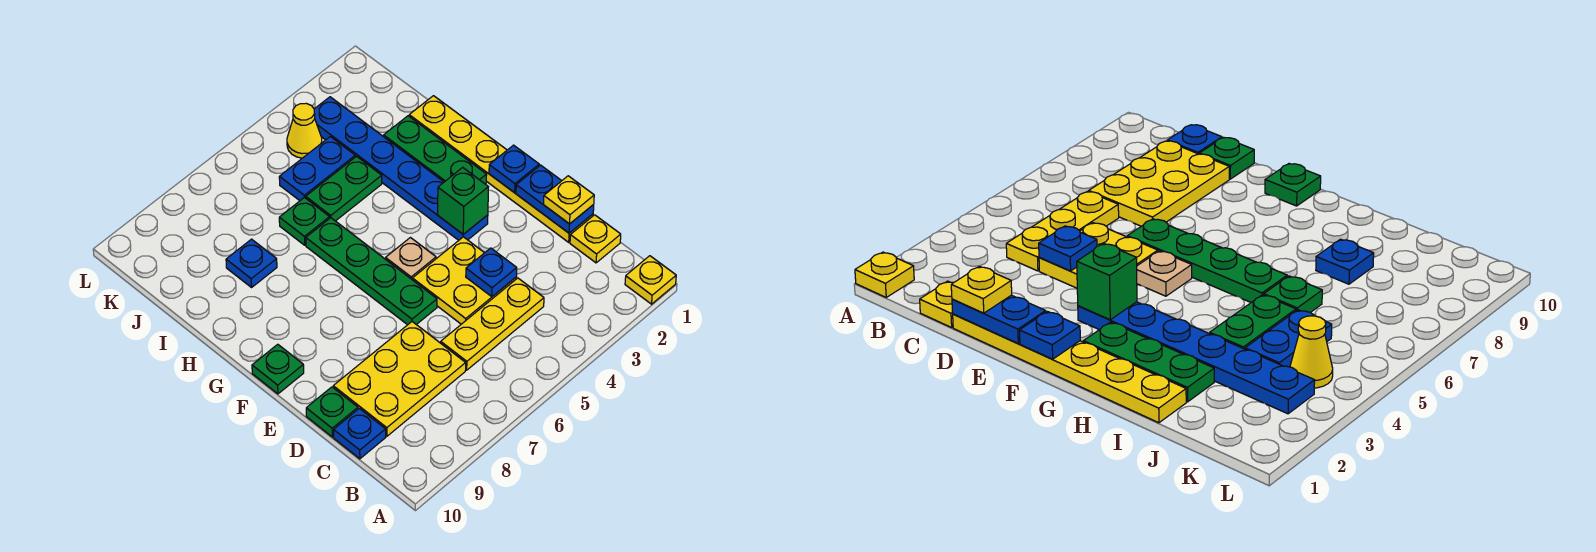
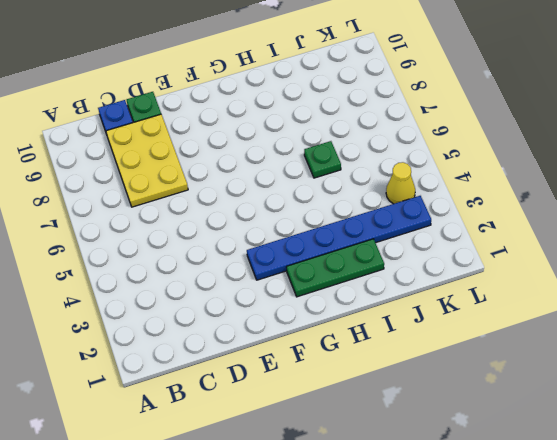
none -> yellow plate A1 level 1
none -> yellow plate C1 level 1
none -> yellow plate C4:C6 level 1

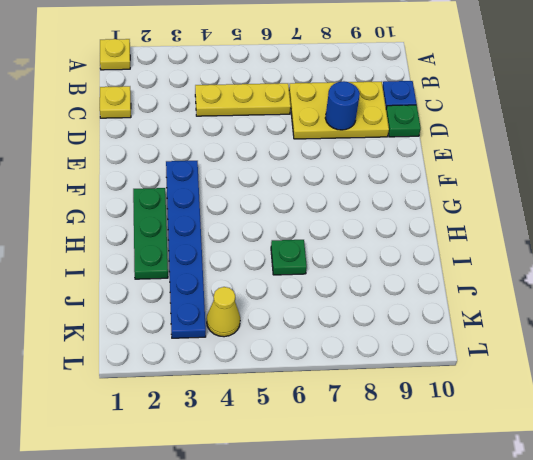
blue round brick D8 level 2 -> none
none -> yellow plate D1:I1 level 1
none -> yellow plate D4:E5 level 1
none -> green plate E6:H6 level 1

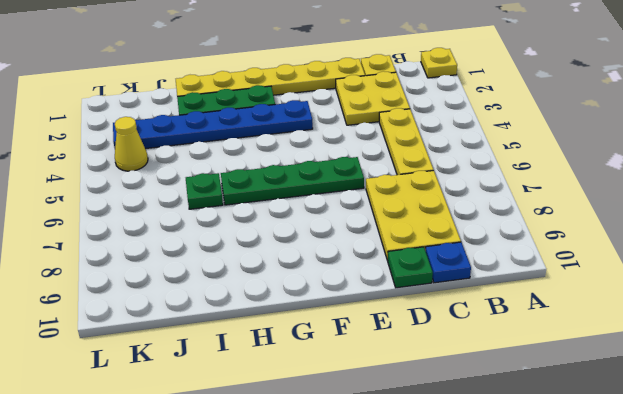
yellow plate C2:D3 level 1 -> yellow plate D4:E5 level 1
none -> tan plate F5 level 1
none -> green plate F10 level 1
none -> green plate I4:I5 level 1

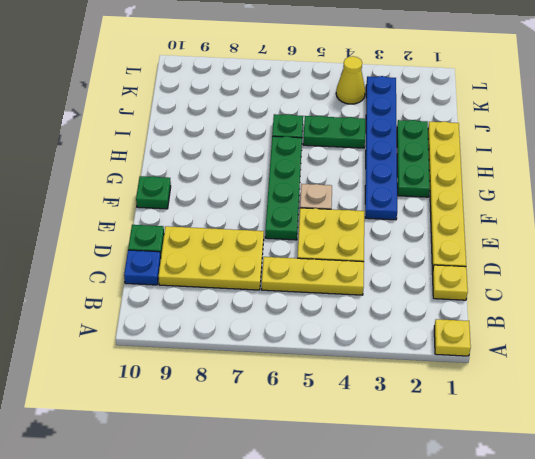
none -> blue plate I8 level 1
none -> blue plate J4:J5 level 1
none -> blue plate D1:E1 level 2

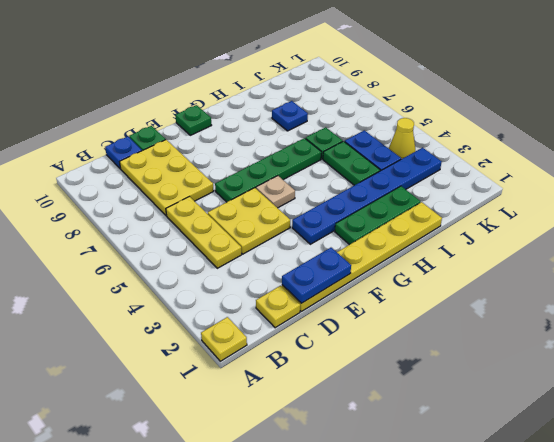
none -> blue plate D4 level 2
none -> blue plate F1 level 2
none -> green brick F3 level 2

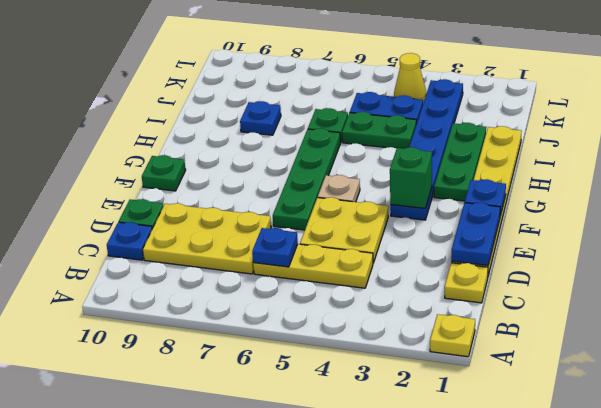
blue plate C6 level 2 -> blue plate D4 level 2
none -> yellow plate D1 level 3

